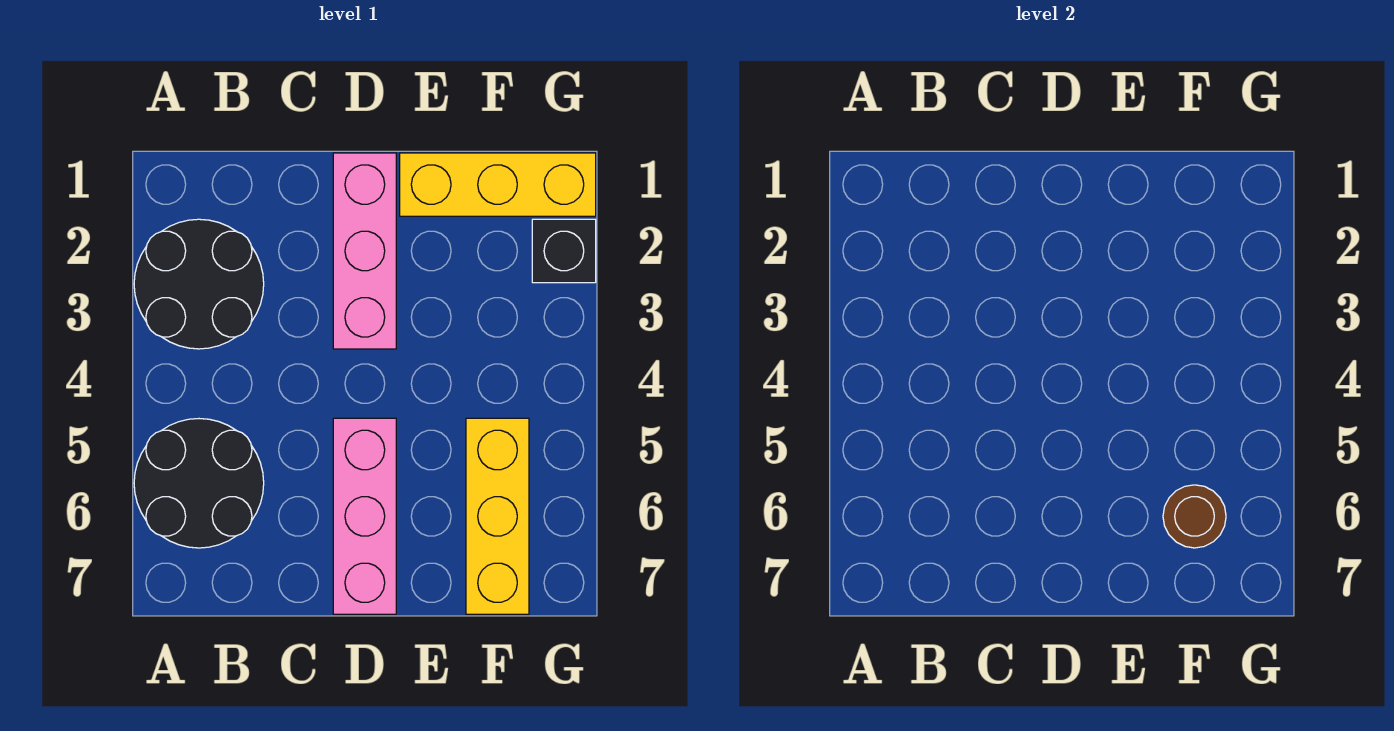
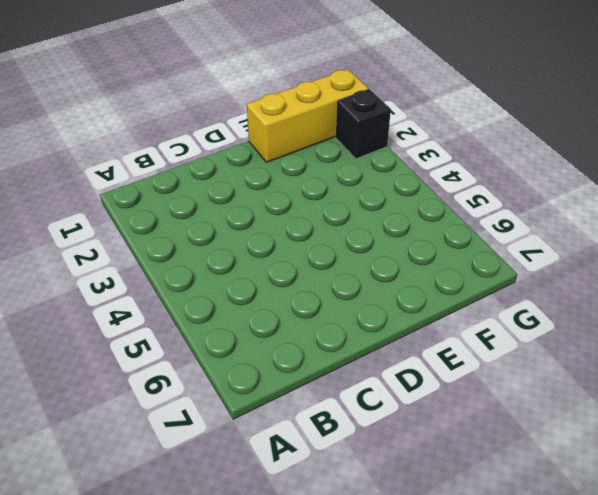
none -> black round brick A2:B3 level 1
none -> black round brick A5:B6 level 1

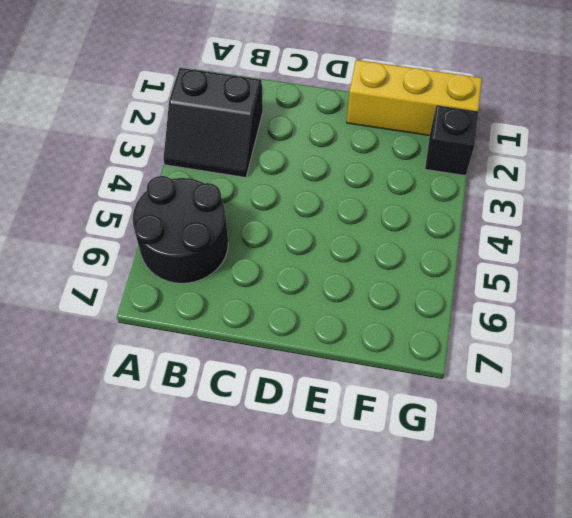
black slope A2:B3 level 1 top 2 -> black round brick A2:B3 level 1
none -> pink brick D1:D3 level 1
none -> pink brick D5:D7 level 1

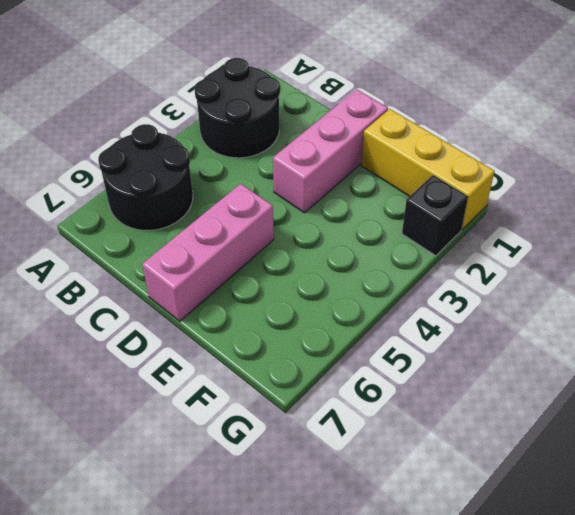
none -> yellow brick F5:F7 level 1
none -> brown round brick F6 level 2

